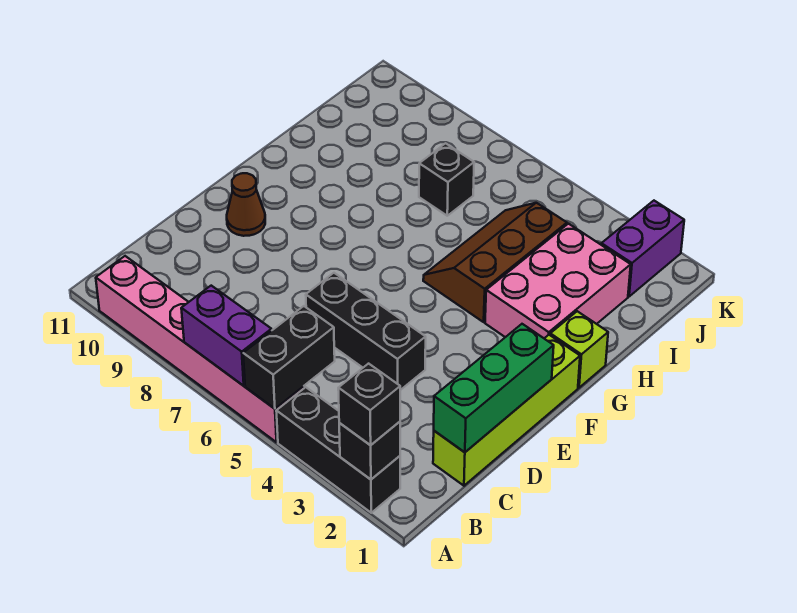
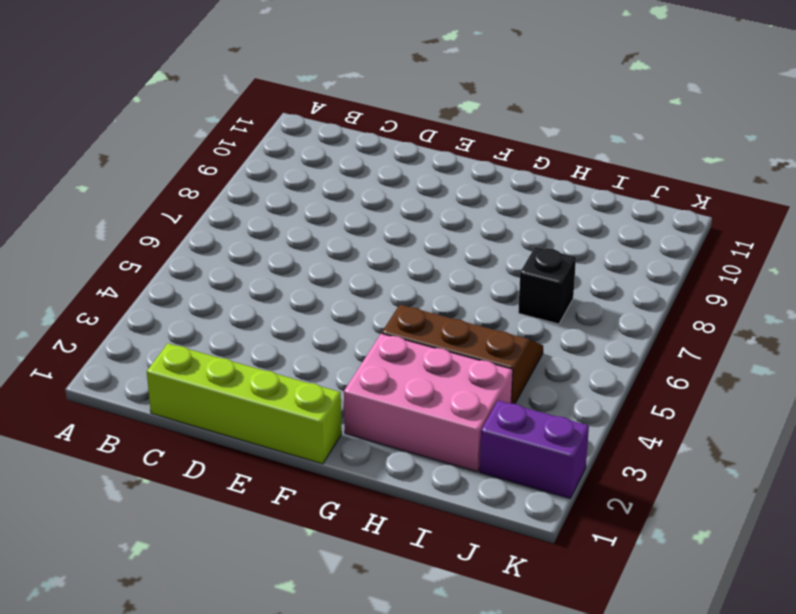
none -> black brick A2:A4 level 1
none -> pink brick A5:A10 level 1
none -> black brick D4:D6 level 1

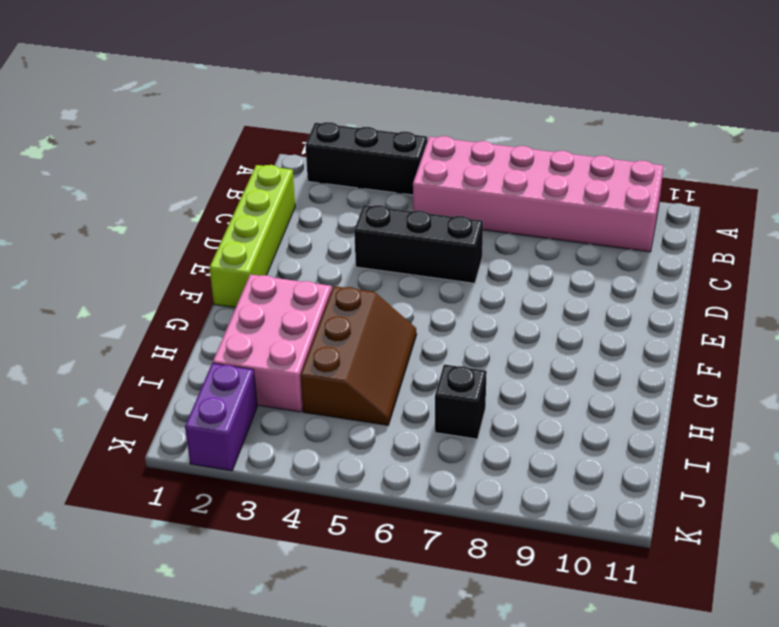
pink brick A5:B10 level 1 -> pink brick A5:A10 level 1
none -> brown cone E10 level 1
none -> lime brick G1 level 1
none -> black brick A2 level 2

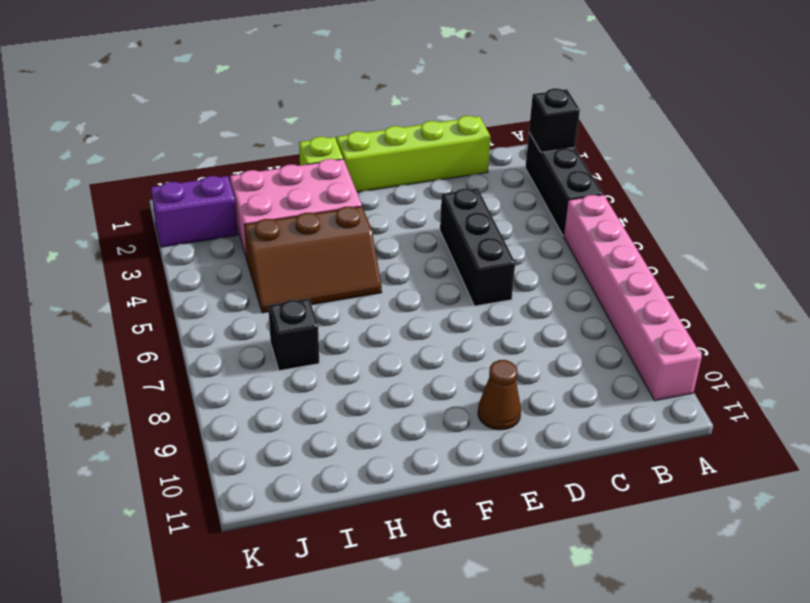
none -> black brick A5:B5 level 2
none -> purple brick A6:A7 level 2
none -> green brick C1:E1 level 2

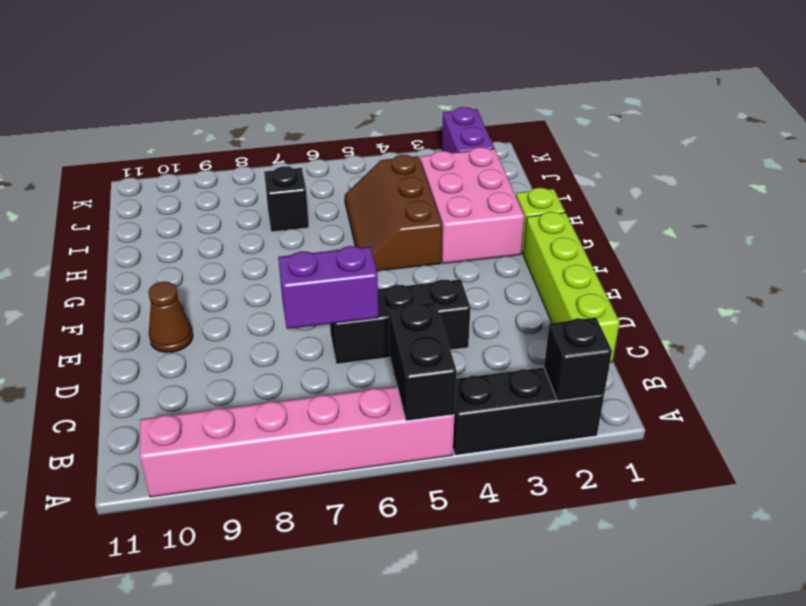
purple brick D6:D7 level 2 -> purple brick A6:A7 level 2
none -> green brick C1:E1 level 2
none -> black brick A2 level 3

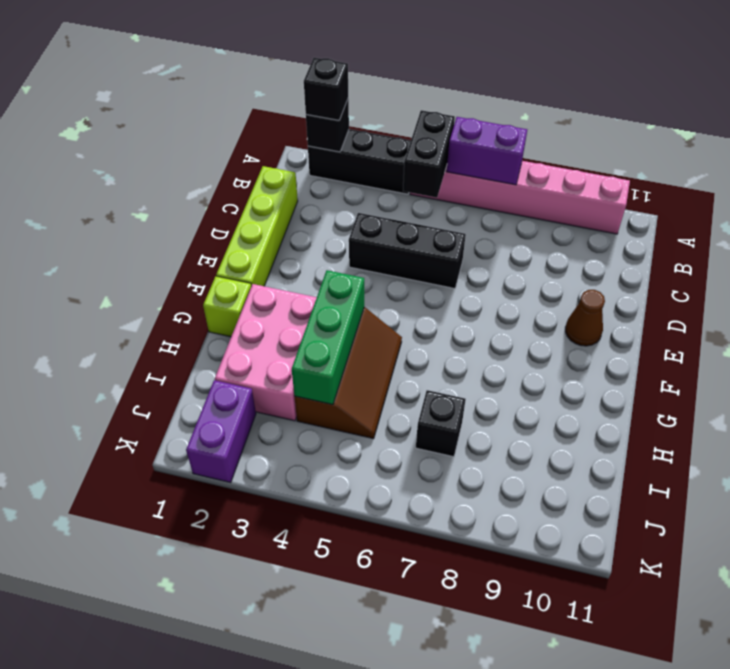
green brick G4:I4 level 2 -> green brick C1:E1 level 2

